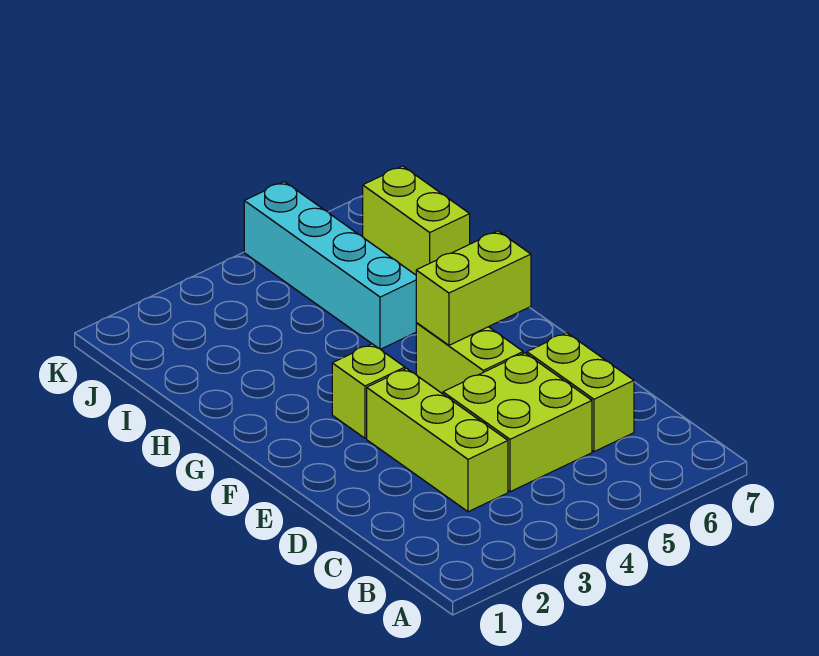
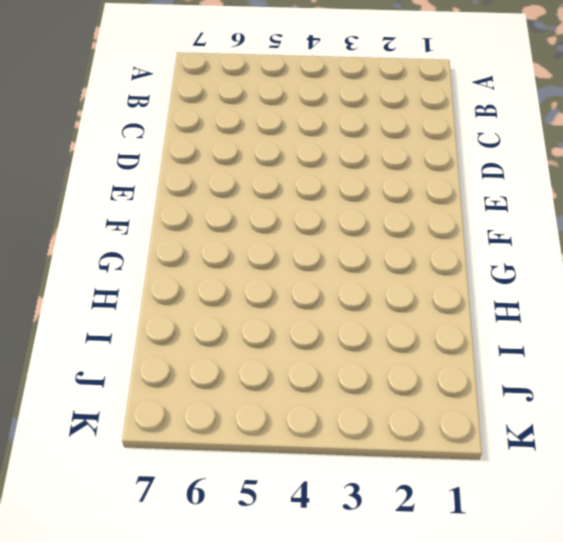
none -> lime brick C3:E3 level 1
none -> lime brick C4:D5 level 1

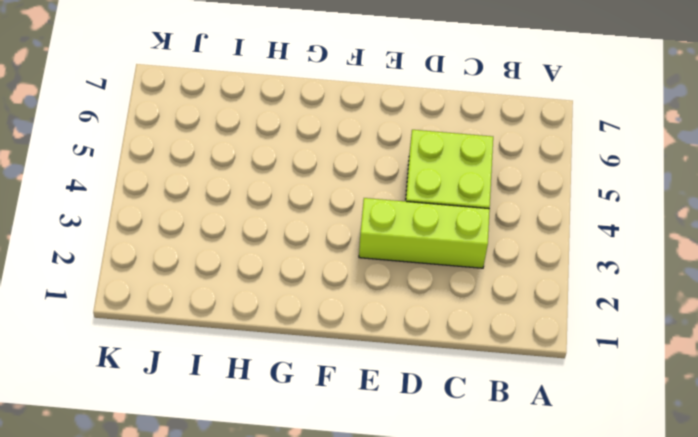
none -> lime brick C6:D6 level 1
none -> lime brick E5:F5 level 1

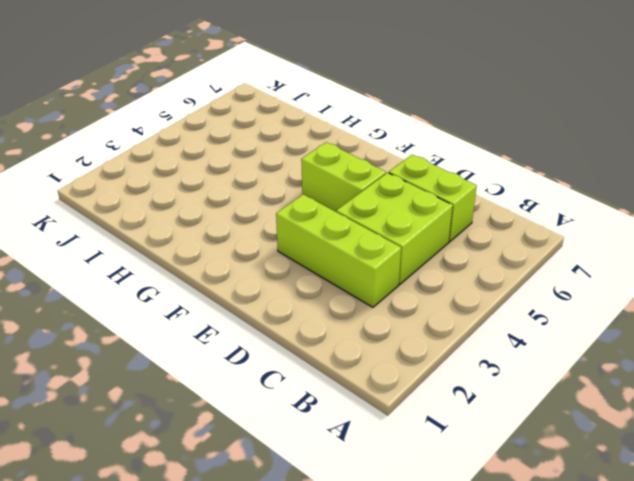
none -> lime brick F3 level 1
none -> cyan brick H5:K5 level 1

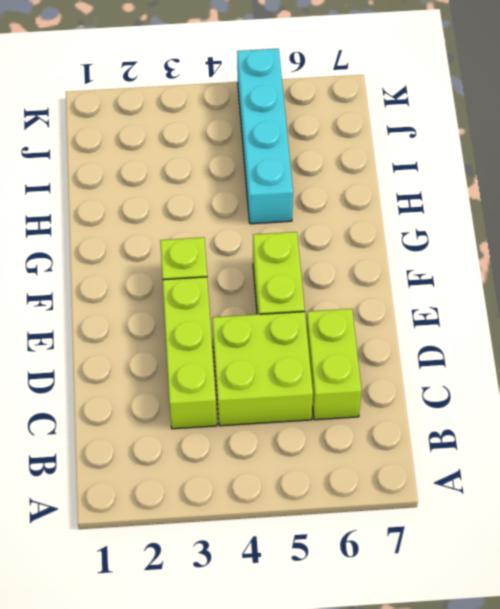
none -> lime brick I7:J7 level 1
none -> lime brick F5:F6 level 2

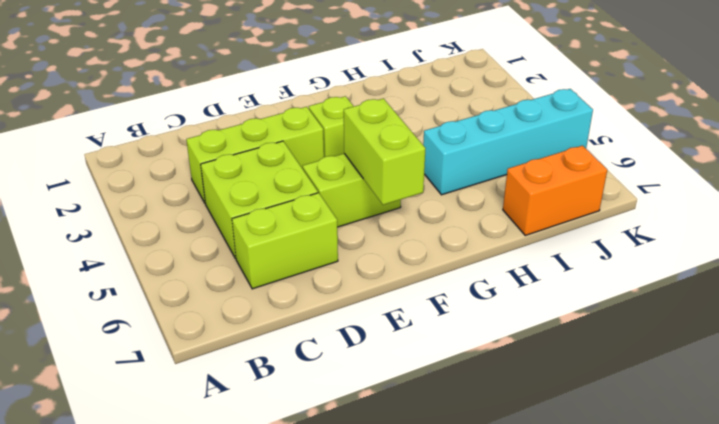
orange brick I7:J7 level 1 -> lime brick I7:J7 level 1

